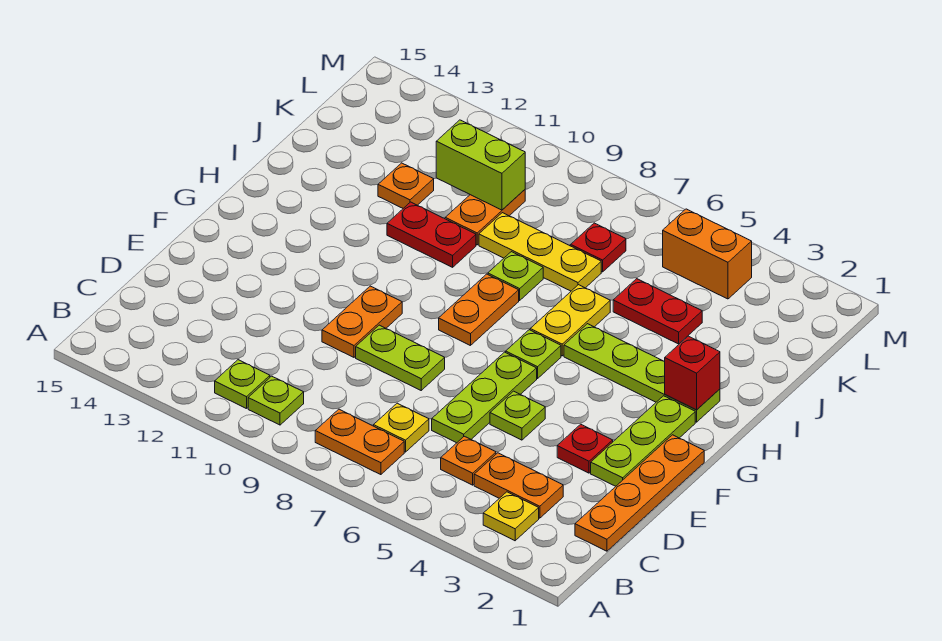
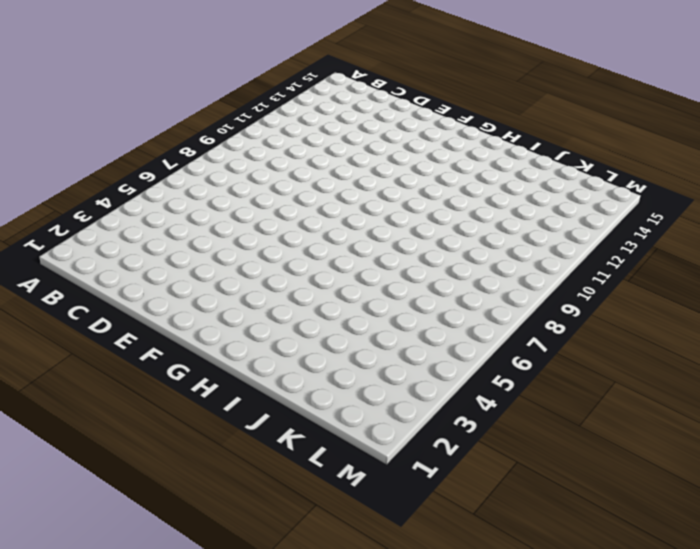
none -> yellow plate B3 level 1
none -> orange plate B7:B8 level 1
none -> lime plate B10 level 1

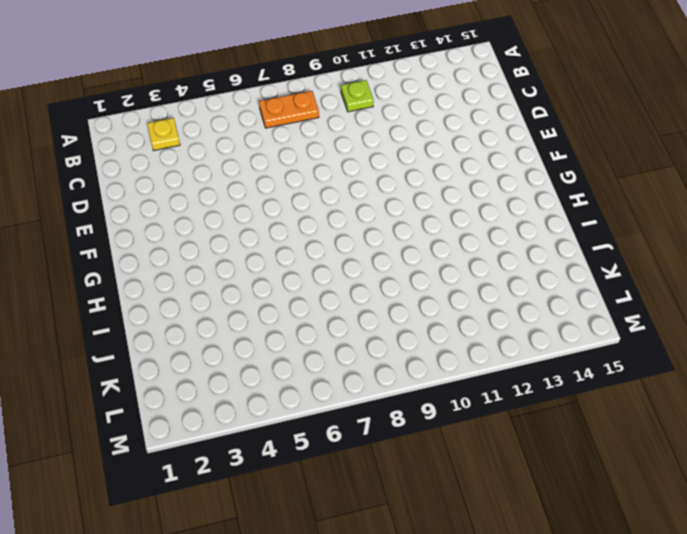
none -> lime plate B11 level 1
none -> orange plate C1:F1 level 1
none -> orange plate C3:C4 level 1

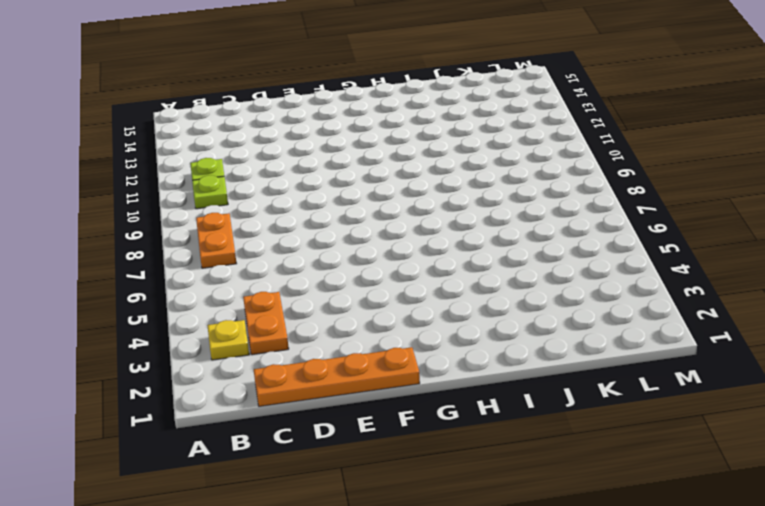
none -> orange plate C5 level 1
none -> yellow plate C7 level 1
none -> lime plate D6:F6 level 1

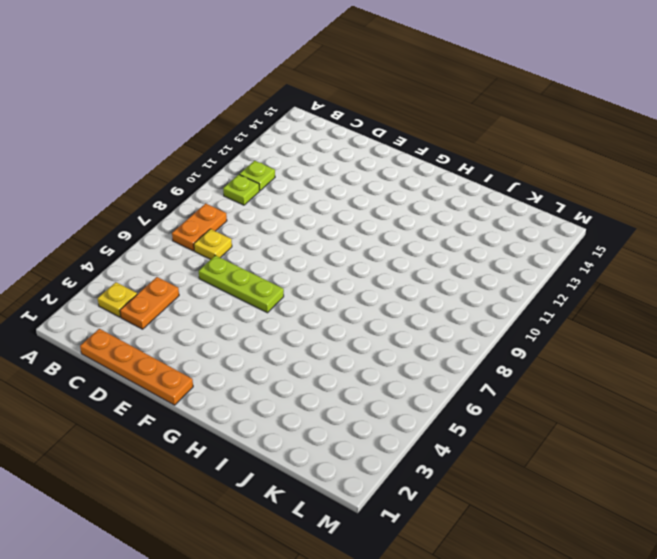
none -> orange plate C5 level 1
none -> lime plate E2:G2 level 1
none -> red plate E3 level 1

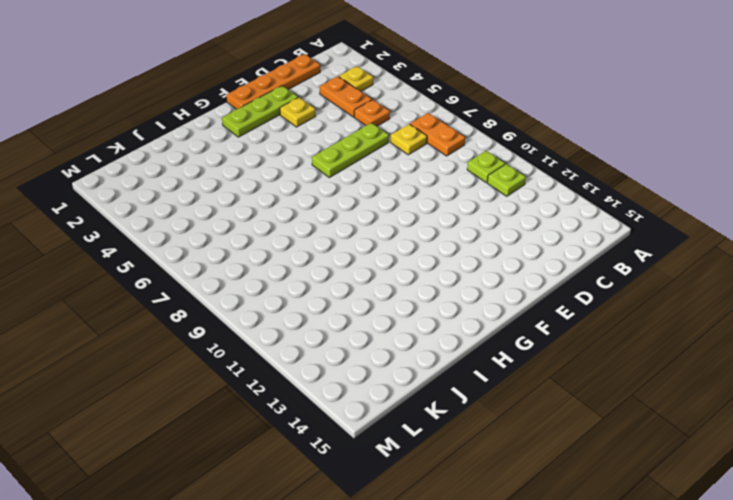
yellow plate E3 level 1 -> red plate E3 level 1
none -> lime plate E5 level 1
none -> lime plate E8:E9 level 1
none -> orange plate E10:F10 level 1

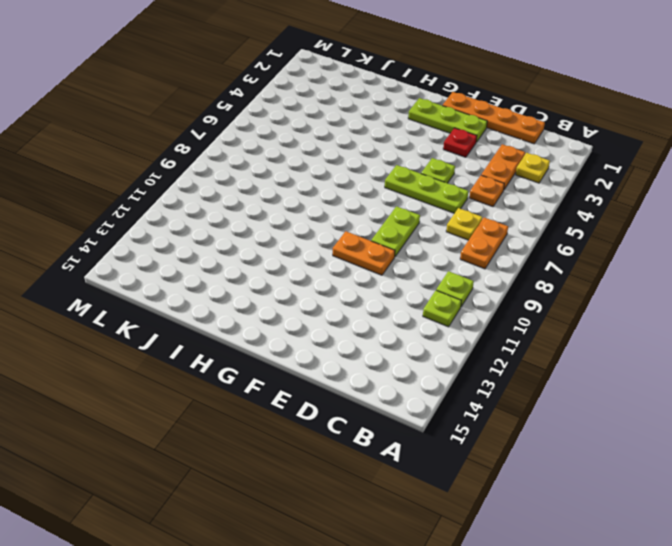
none -> lime plate G6 level 1
none -> orange plate G8:H8 level 1
none -> lime plate H2:H5 level 1

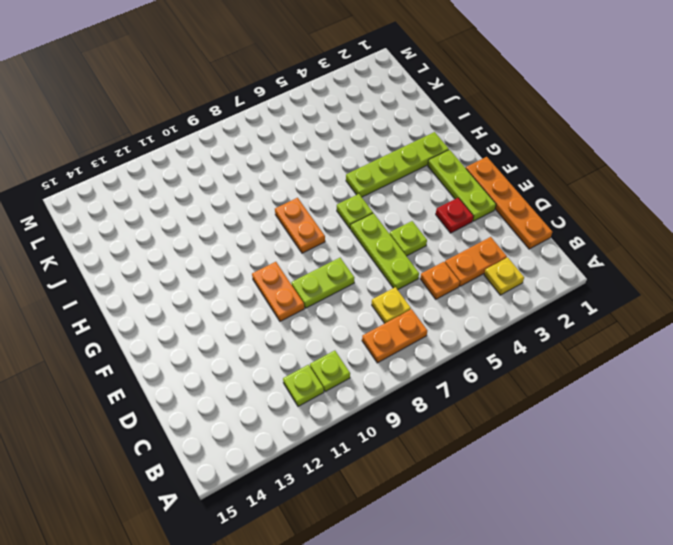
none -> yellow plate H6:I6 level 1
none -> lime plate I8 level 1
none -> red plate I10:I11 level 1

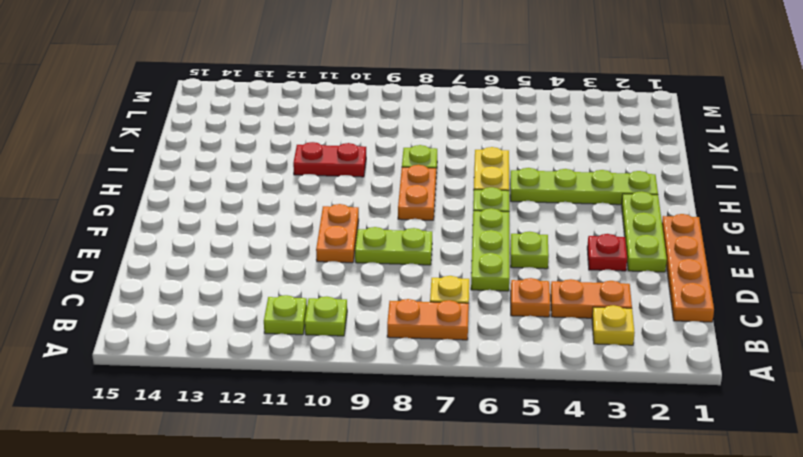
none -> red plate J4:J5 level 1
none -> yellow plate J7:J9 level 1
none -> orange plate J10:K10 level 1

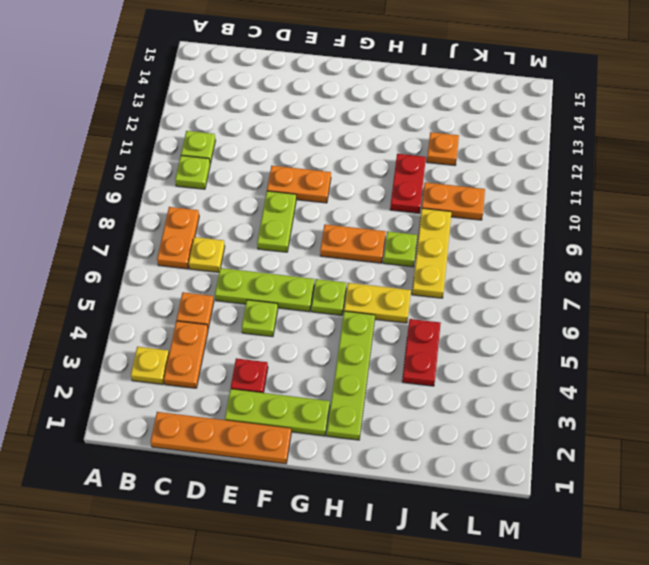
none -> red plate K7 level 1
none -> orange brick L4:L5 level 1
none -> red brick H2 level 2

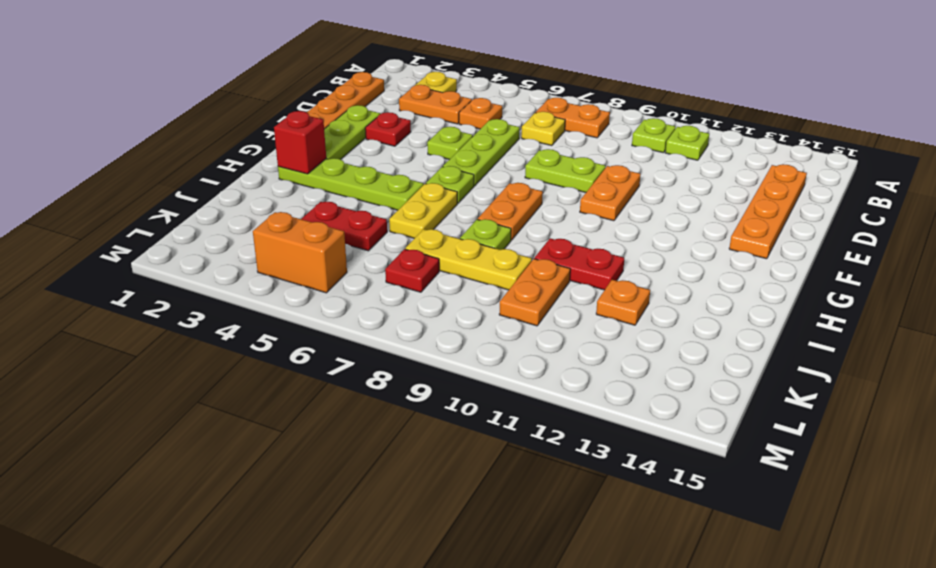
orange plate C14:F14 level 1 -> none
none -> lime brick K10:K11 level 2

